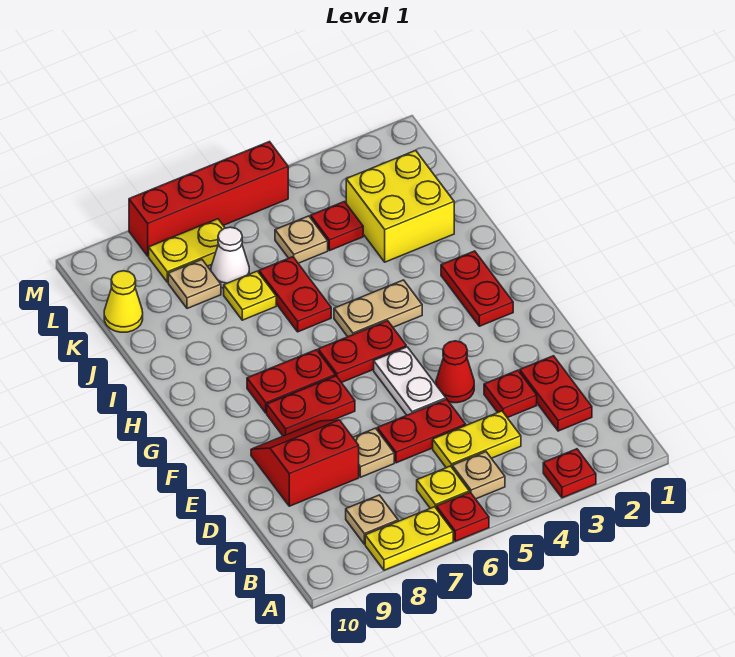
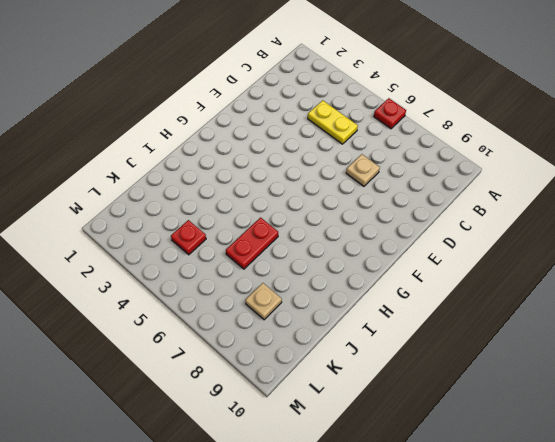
none -> red plate A3 level 1
none -> yellow plate A7:A8 level 1
none -> tan plate B5 level 1

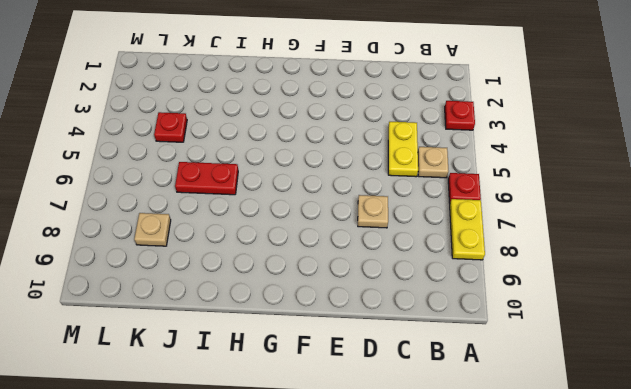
none -> yellow plate B6 level 1
none -> tan plate B8 level 1
none -> red plate C2:D2 level 1

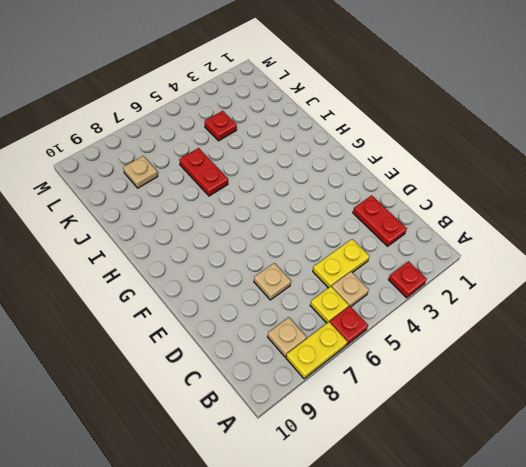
none -> red plate D3 level 1
none -> red plate D5:D6 level 1
none -> red slope D8:E9 level 1 top D

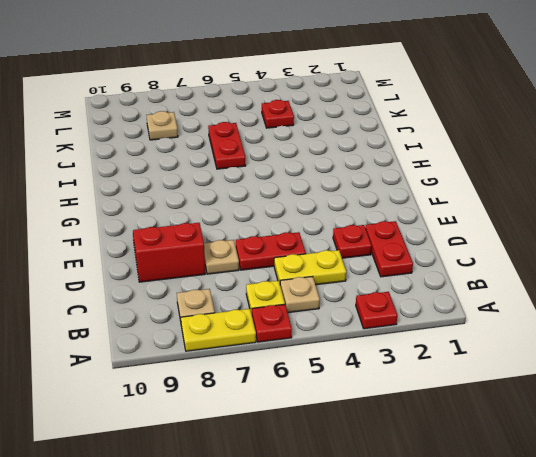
none -> red cone E4 level 1
none -> white plate E5:F5 level 1
none -> red plate F7:F8 level 1

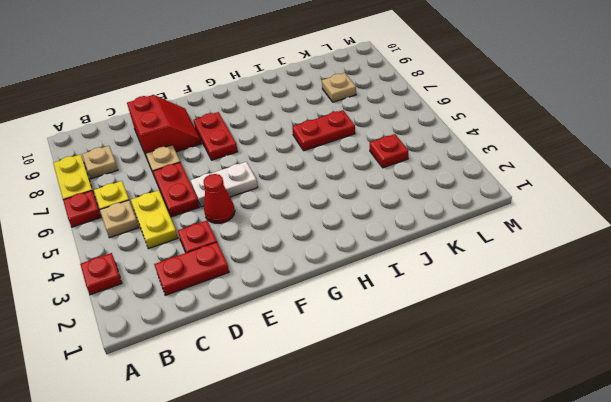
none -> red plate G2:H2 level 1
none -> red plate G5:G6 level 1
none -> red plate G7:G8 level 1

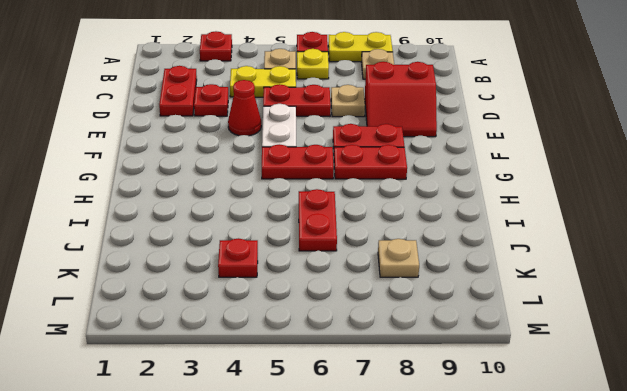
none -> red plate G2:H2 level 1
none -> tan plate H4:H5 level 1
none -> yellow brick J2:K3 level 1

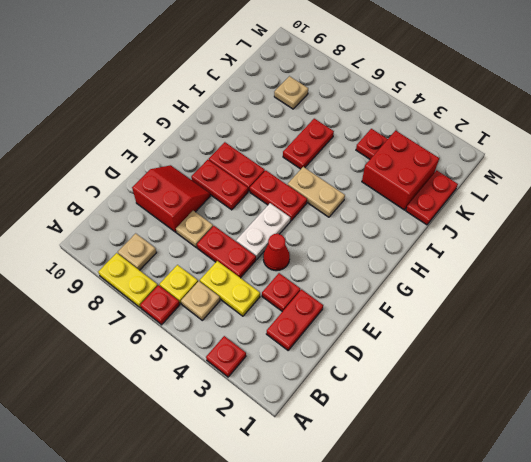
red plate J1:K1 level 1 -> red plate G2:H2 level 1
red brick J2:K3 level 1 -> yellow brick J2:K3 level 1
none -> yellow plate J7 level 1
none -> tan plate K5 level 1
none -> white cone K7 level 1

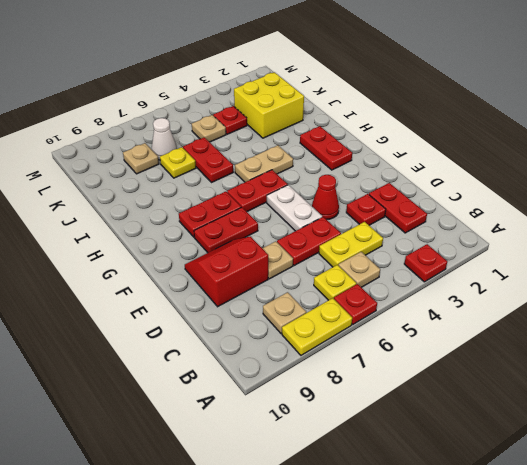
none -> yellow cone K10 level 1
none -> yellow plate L7:L8 level 1
none -> red brick M5:M8 level 1

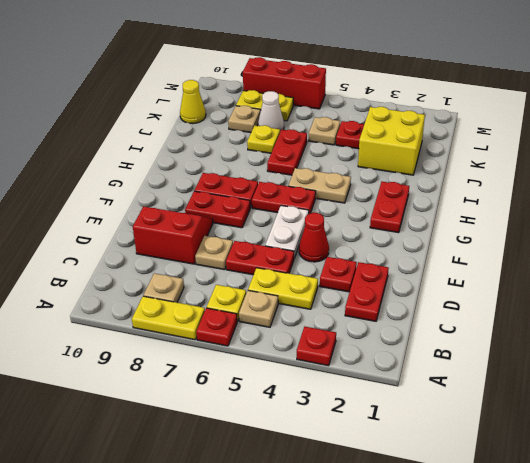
red brick M6:M8 level 1 -> red brick M5:M8 level 1

